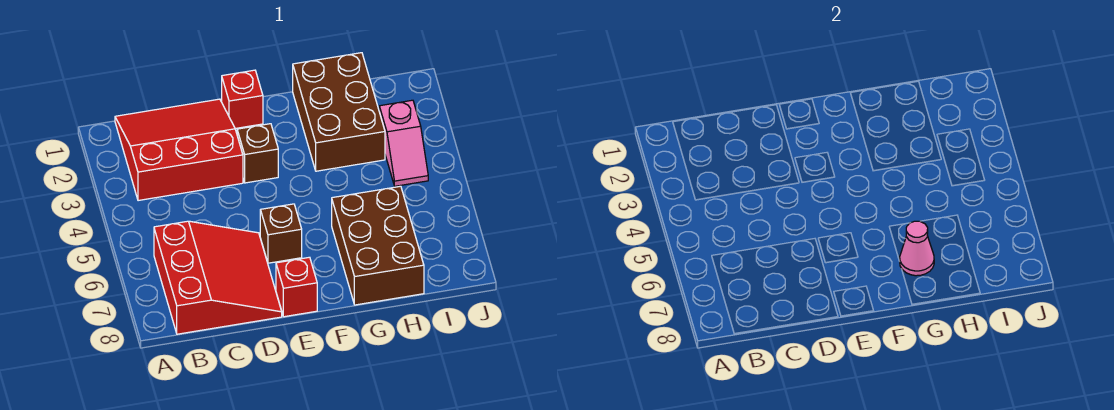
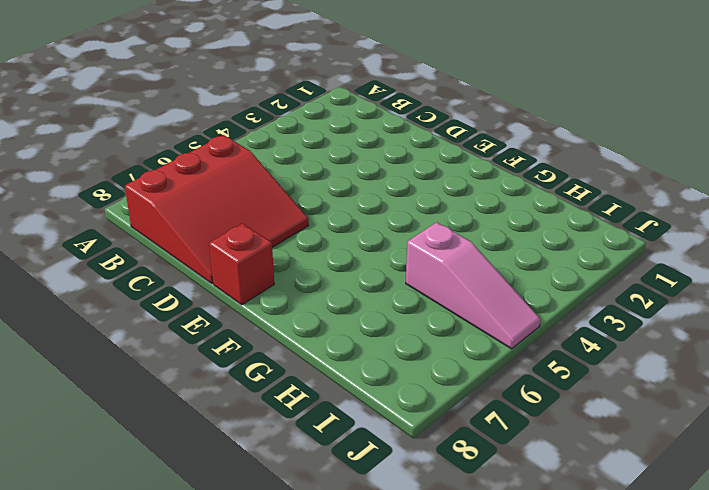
pink slope H5:J5 level 1 top H -> none
none -> red slope B1:D3 level 1 top 3
none -> red brick E1 level 1

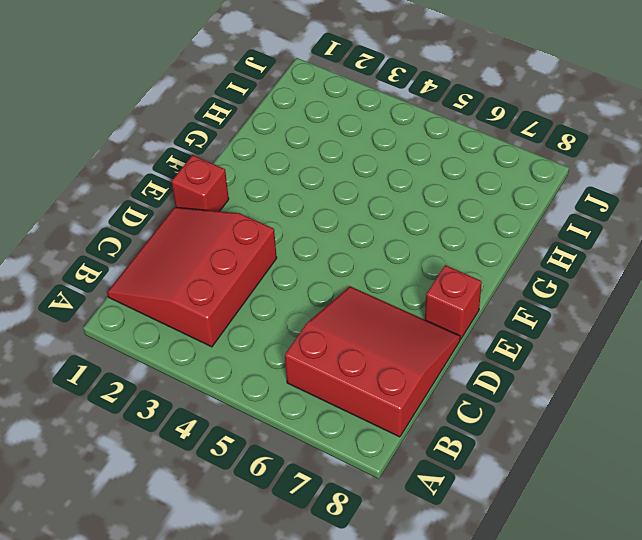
none -> brown brick E3 level 1
none -> brown brick E6 level 1

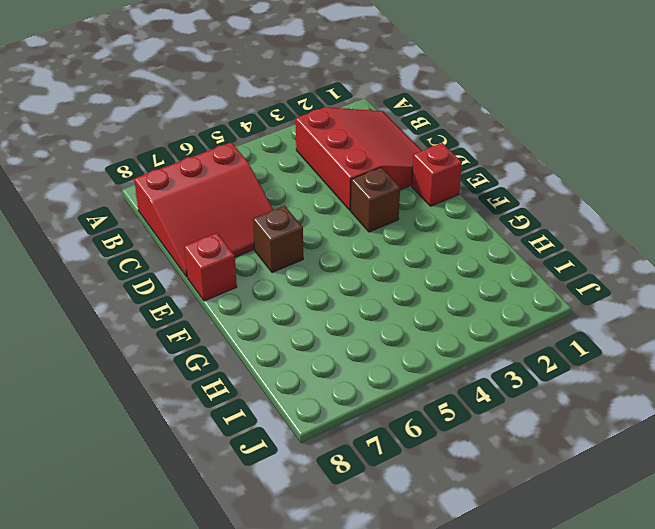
none -> brown brick G1:H3 level 1
none -> brown brick G6:H8 level 1

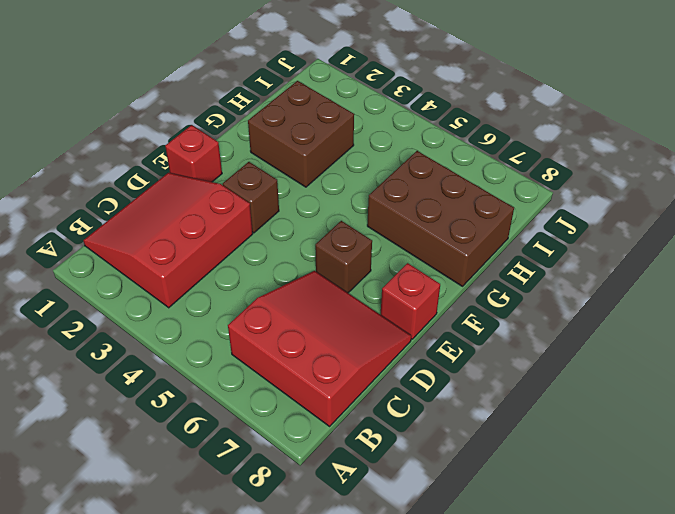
brown brick G2:H3 level 1 -> brown brick G1:H3 level 1
none -> pink slope I3:I4 level 1 top 3
none -> pink cone G7 level 2

